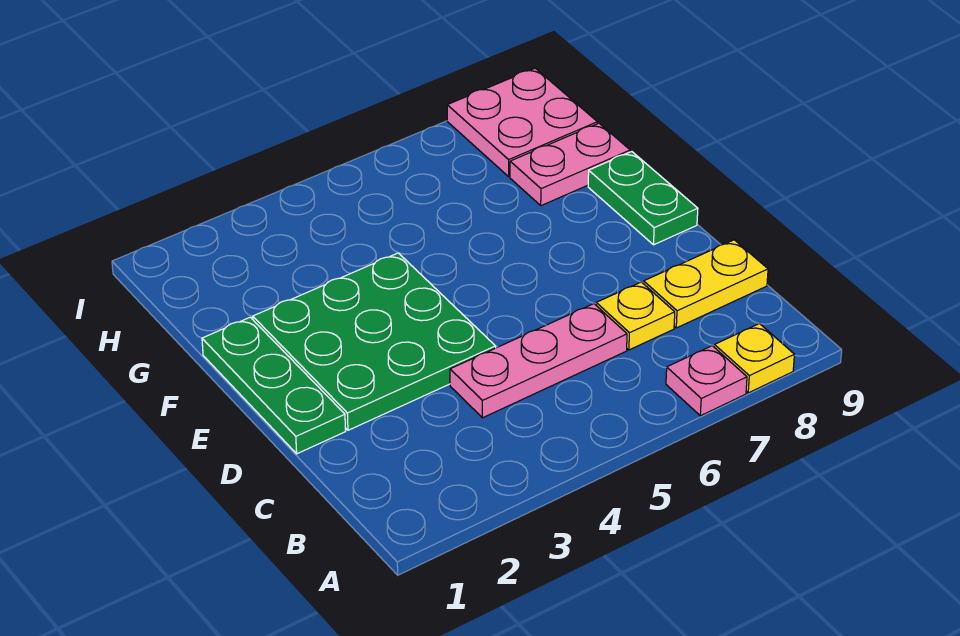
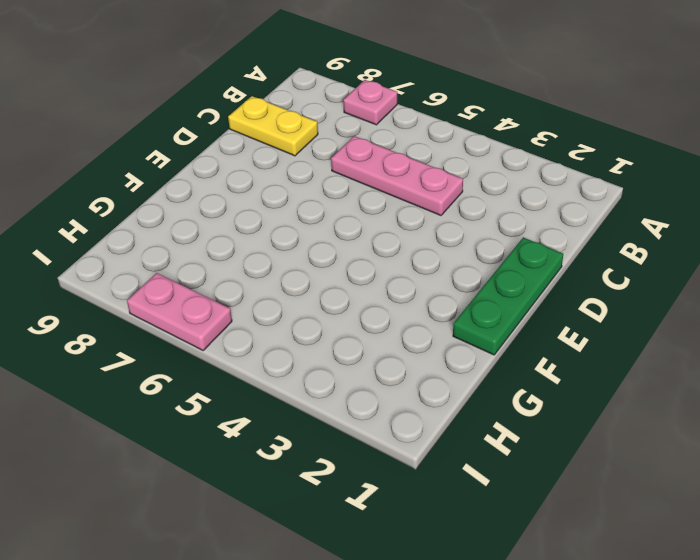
pink plate I6:I7 level 1 -> pink plate G8:G9 level 1
none -> yellow plate A8 level 1
none -> yellow plate C7 level 1

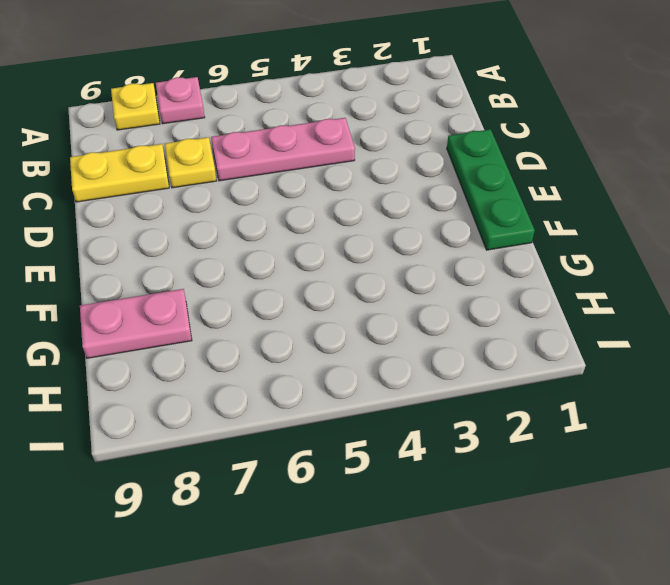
none -> green plate D2:F4 level 1
none -> green plate E9:F9 level 1

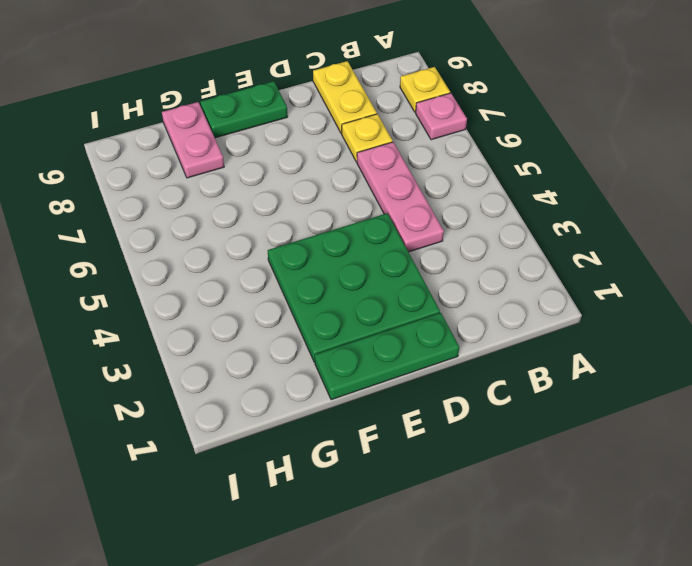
none -> pink plate H8:I9 level 1

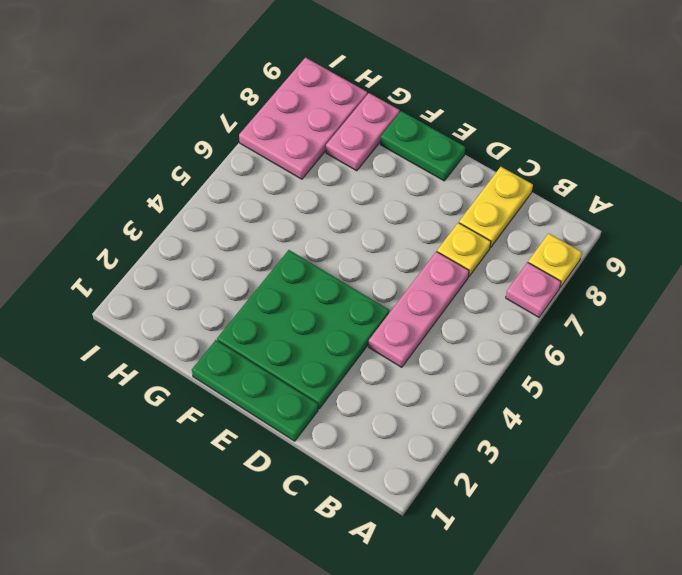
pink plate H7:I9 level 1 -> pink plate H8:I9 level 1

